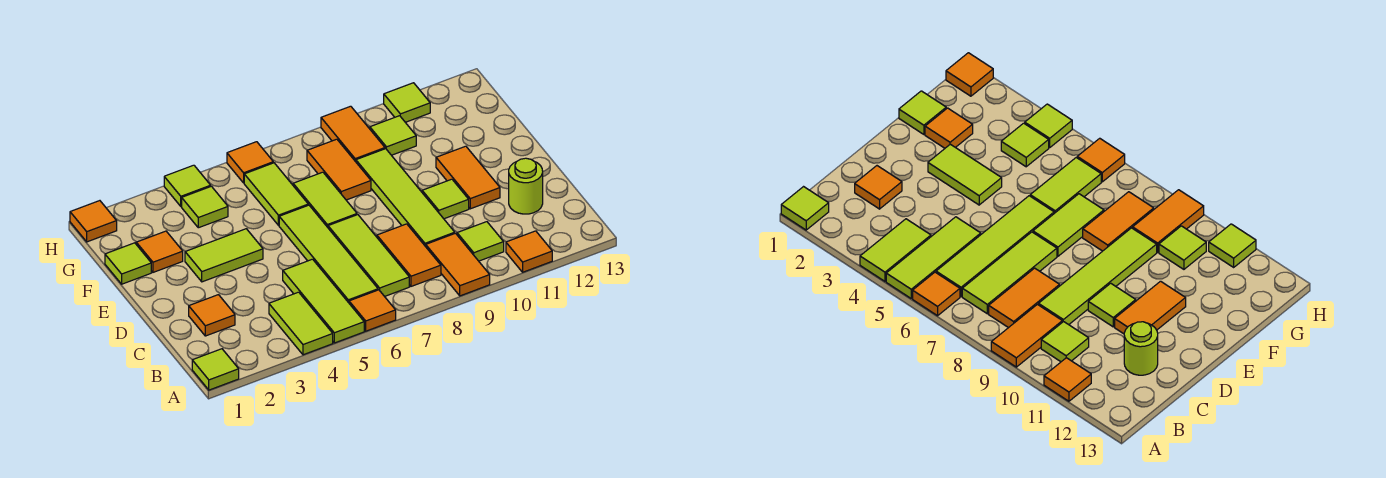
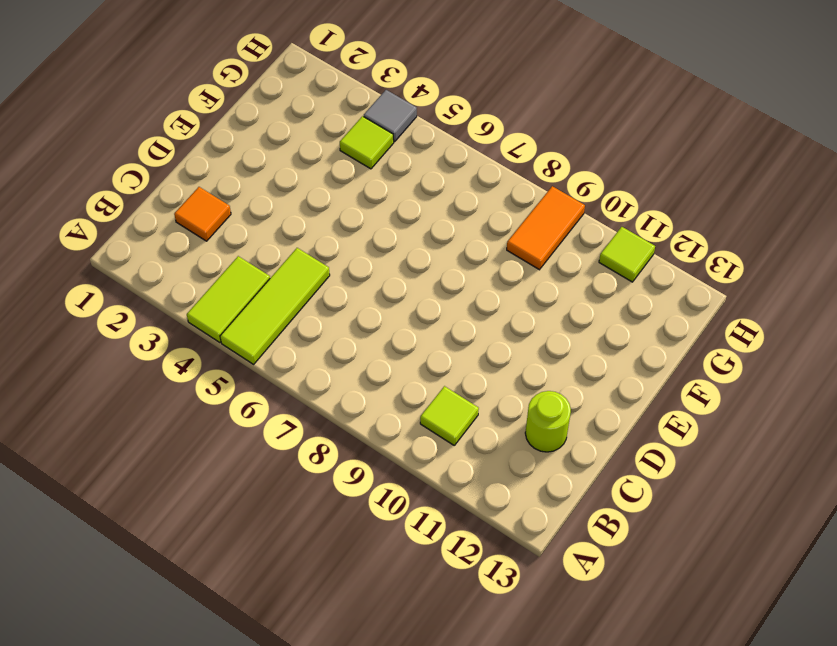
grey tile H4 level 1 -> lime tile H4 level 1
none -> lime tile A1 level 1
none -> orange tile A6 level 1
none -> orange tile A9:B9 level 1

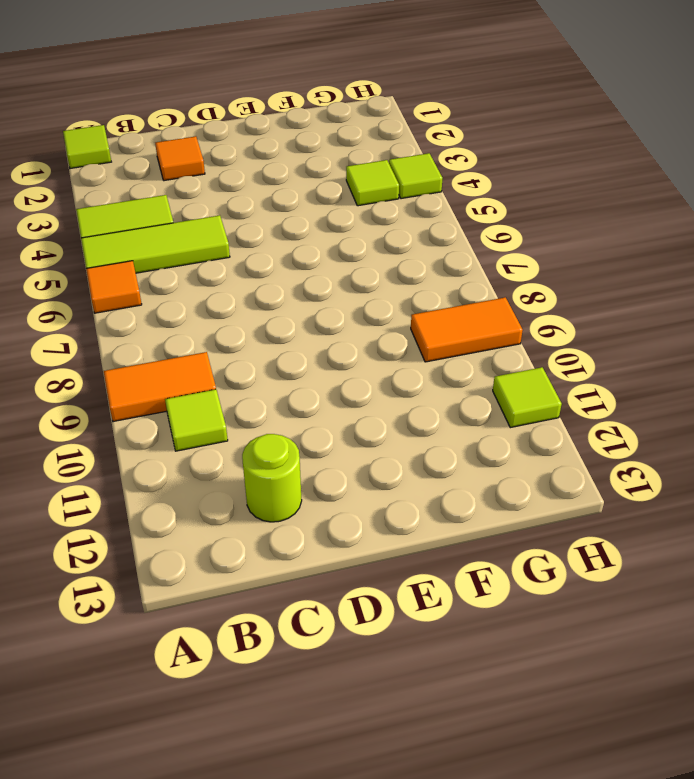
none -> orange tile A11 level 1
none -> lime tile B6:E6 level 1
none -> lime tile B7:D7 level 1

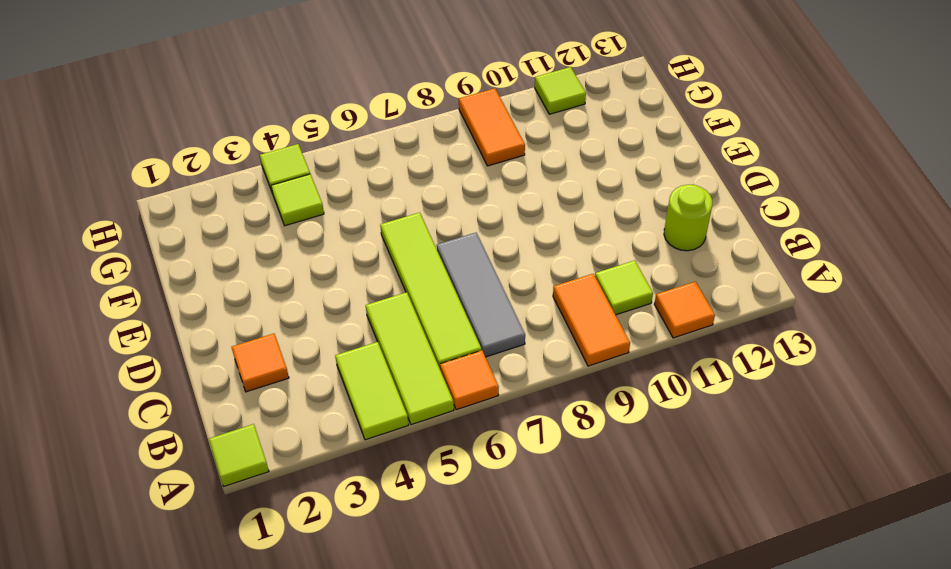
grey tile B7:D7 level 1 -> lime tile B7:D7 level 1
none -> orange tile B8:C8 level 1
none -> lime tile C9:F9 level 1
none -> lime tile D10 level 1

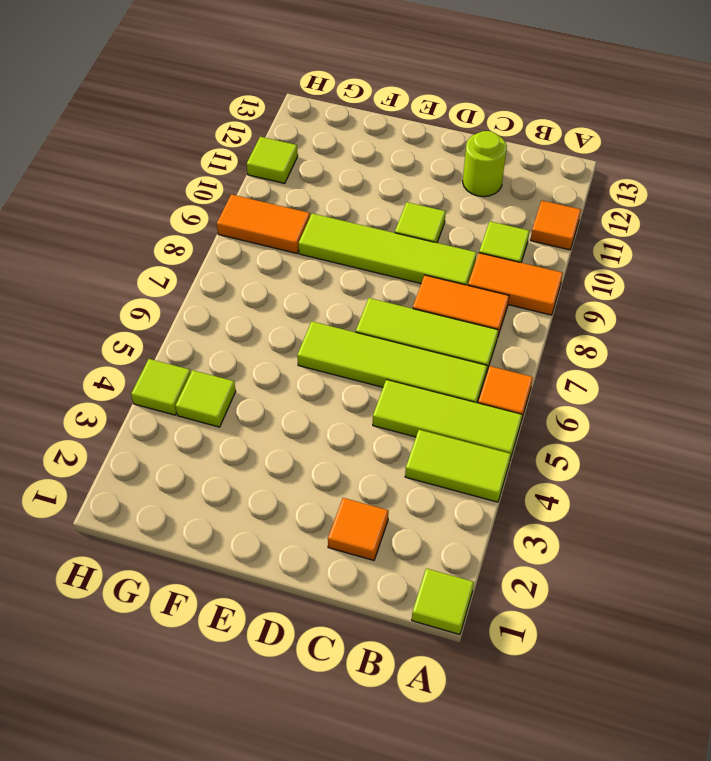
none -> orange tile D11:E11 level 1
none -> lime tile E3:E4 level 1
none -> lime tile E7:F7 level 1

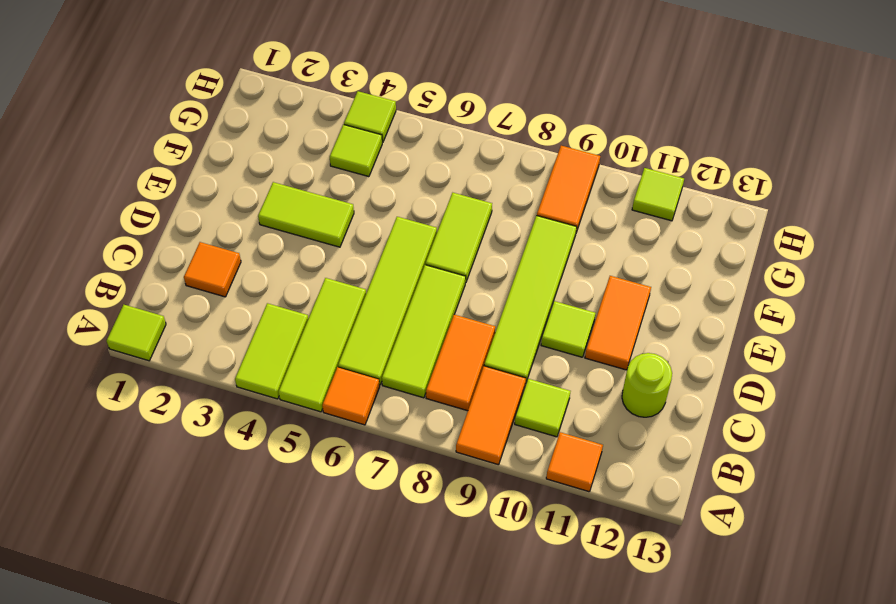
none -> lime tile F1 level 1
none -> orange tile F2 level 1
none -> lime tile F6:G6 level 1

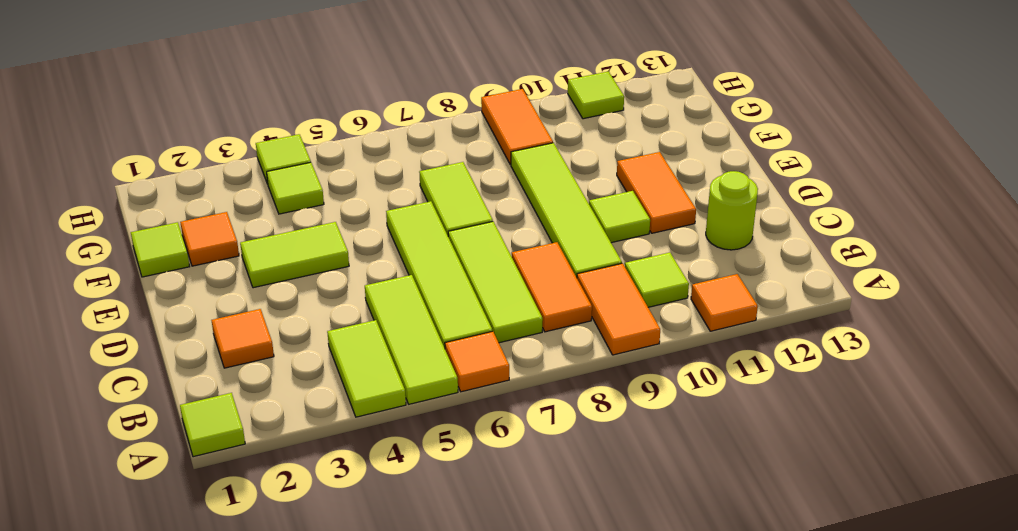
none -> lime tile F6:G6 level 1
none -> orange tile F8:G8 level 1
none -> lime tile G10 level 1

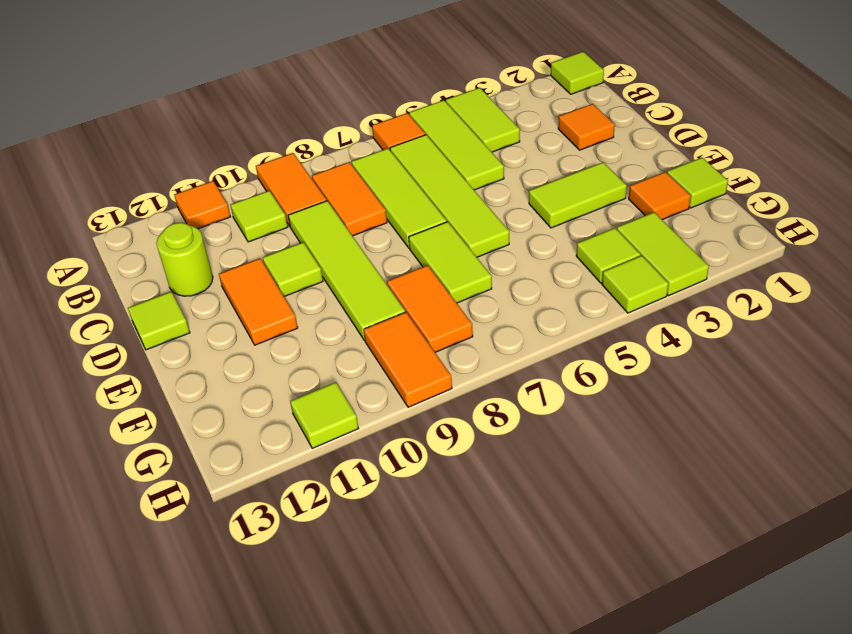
lime tile D13 level 1 -> lime tile G10 level 1
lime tile G3:H3 level 1 -> lime tile F6:G6 level 1
none -> orange tile H1 level 1
none -> orange tile H6 level 1

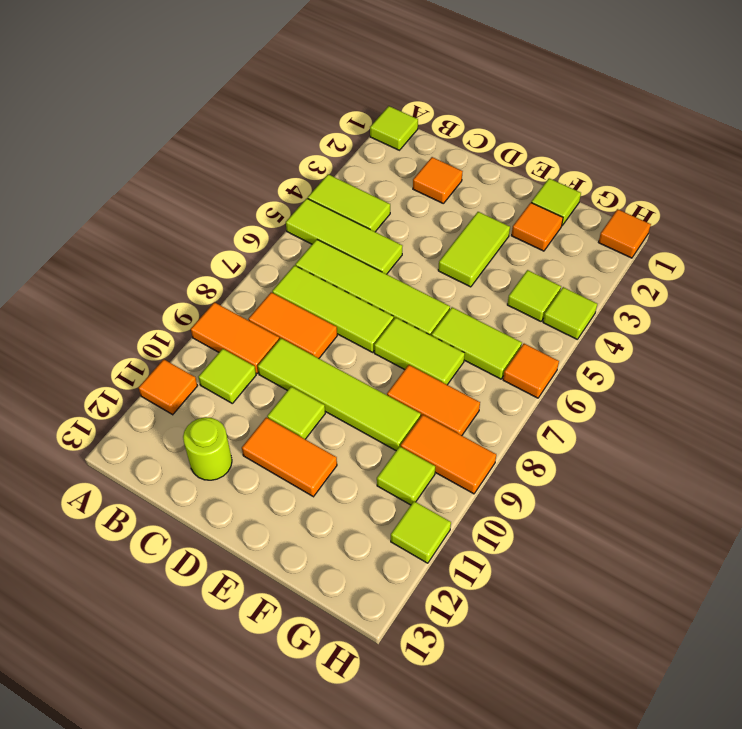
none -> orange tile A6 level 1

